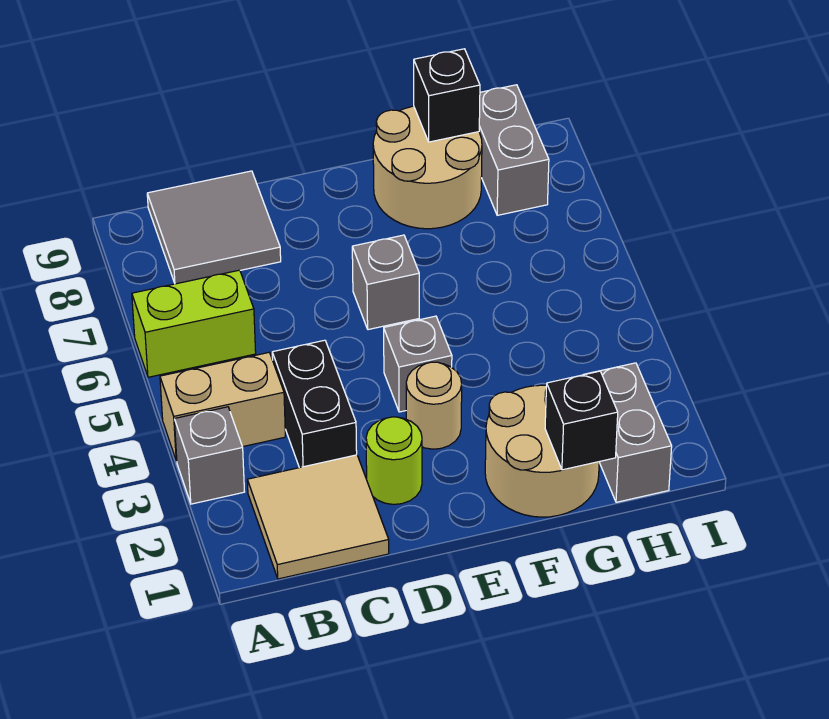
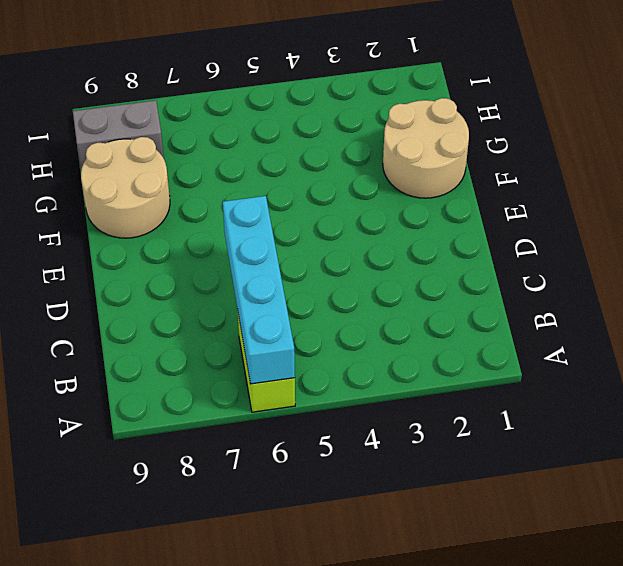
cyan brick A6:D6 level 2 -> none
none -> grey brick A3 level 1
none -> tan brick A4:B4 level 1
none -> tan tile B1:C2 level 1

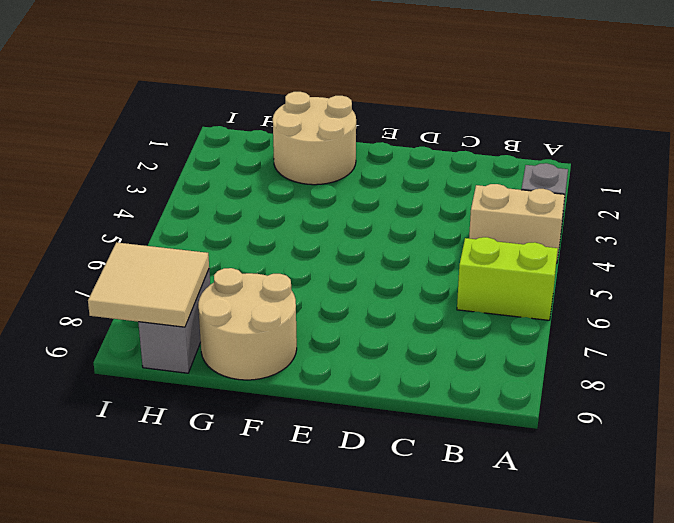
tan tile H8:I9 level 2 -> tan tile B1:C2 level 1
none -> grey tile B8:C9 level 1
none -> black brick C3:C4 level 1
none -> lime round brick D2 level 1

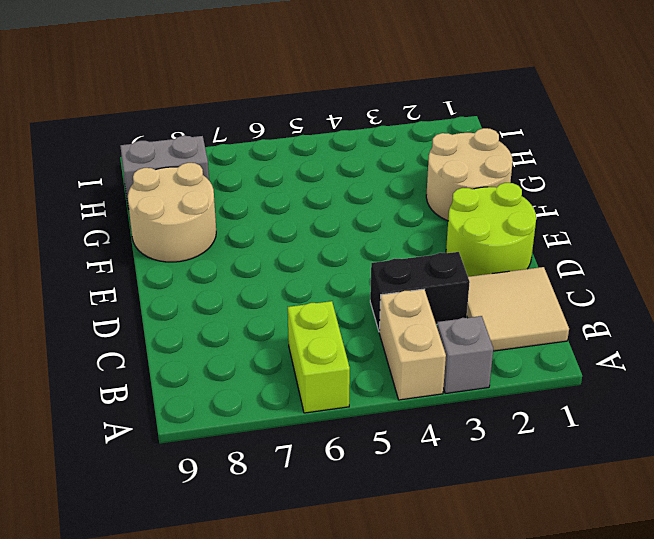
lime round brick D1:E2 level 1 -> lime round brick D2 level 1
none -> grey tile B8:C9 level 1
none -> tan round brick E3 level 1
none -> grey brick E4 level 1

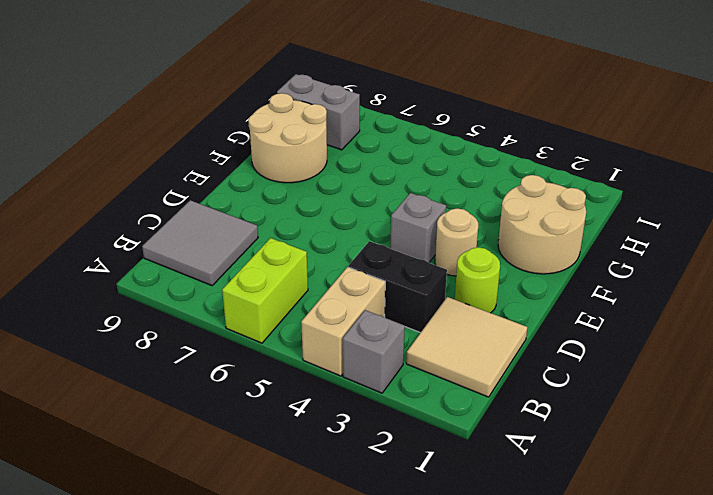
none -> grey brick E6 level 1
none -> grey brick H1:H2 level 1
none -> black brick G1 level 2

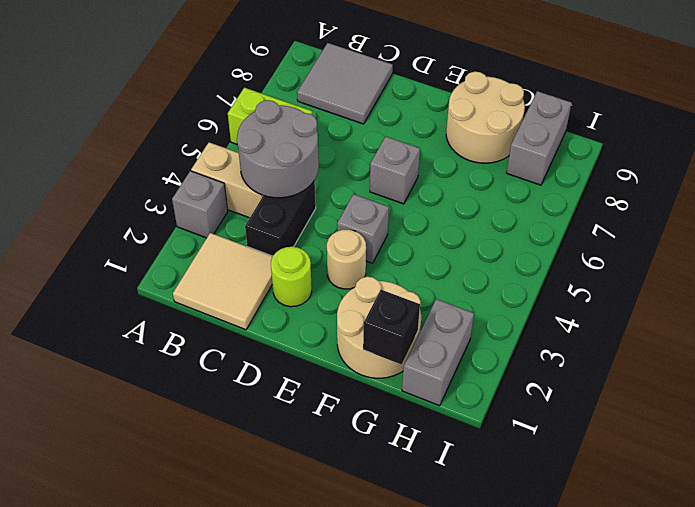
grey round brick B4:C5 level 2 -> none
none -> black brick G9 level 2

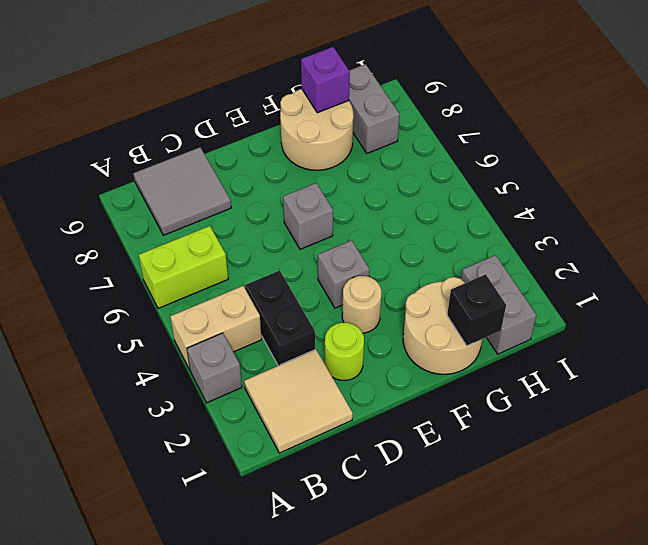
purple brick G9 level 2 -> black brick G9 level 2

